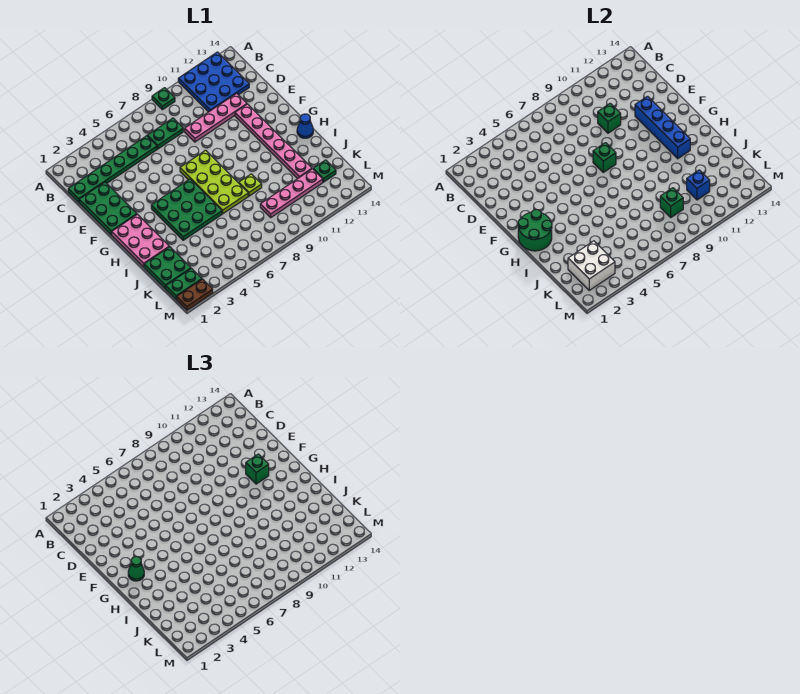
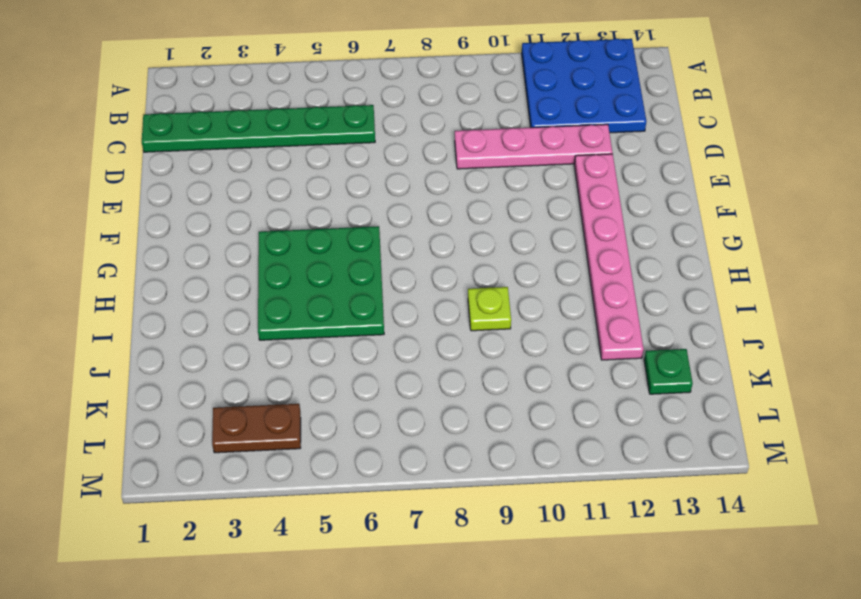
brown plate L3:L4 level 1 -> brown plate M1:M2 level 1
none -> green plate A9 level 1
none -> green plate C7:C8 level 1
none -> green plate D1:F2 level 1

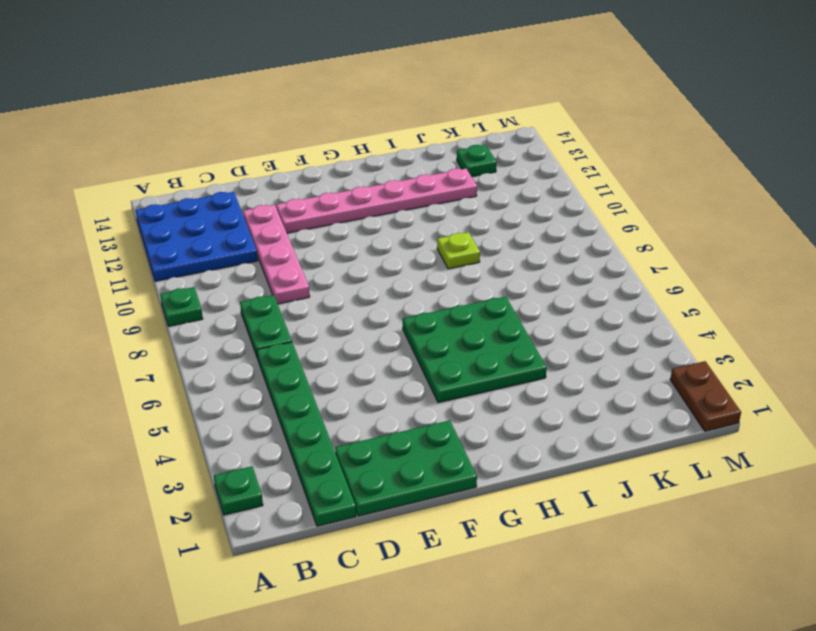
green plate A2 level 1 -> none
none -> lime plate F7:I8 level 1
none -> pink plate G1:I2 level 1
none -> blue cone H14 level 1

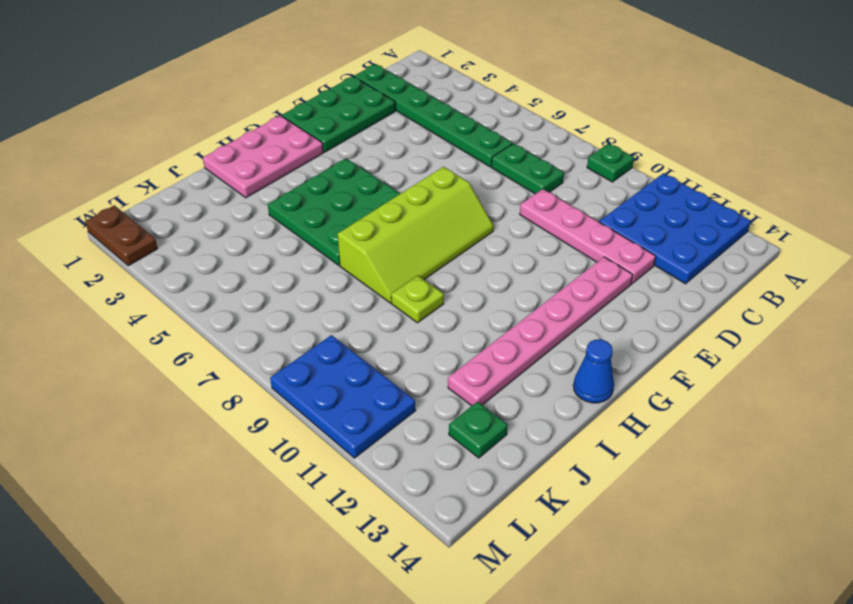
lime slope F7:I8 level 1 top 7 -> lime plate F7:I8 level 1
blue plate L9:M11 level 1 -> none
none -> green plate J1:K2 level 1
none -> pink plate K9:K12 level 1
none -> green plate L1:L2 level 1

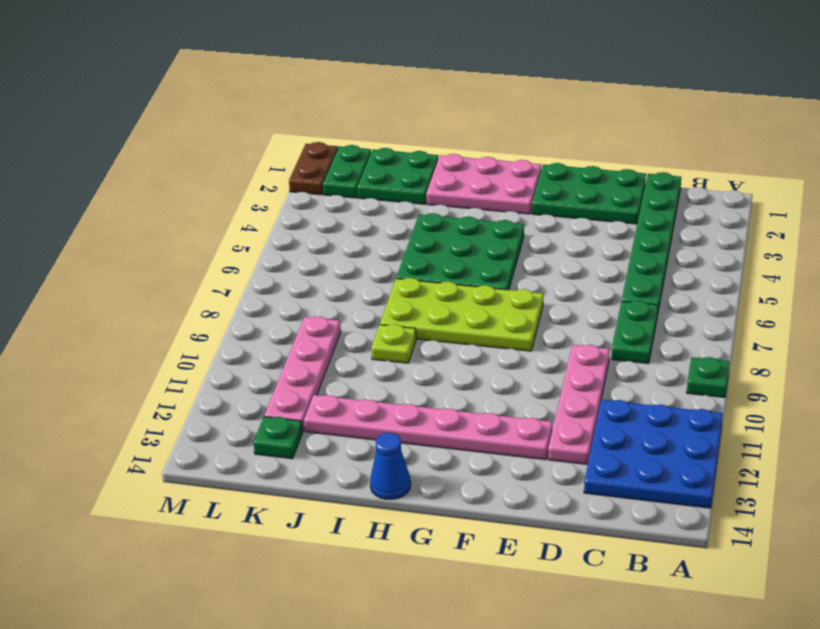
none -> green brick D10 level 2
none -> blue brick E12:H12 level 2
none -> green brick F8 level 2

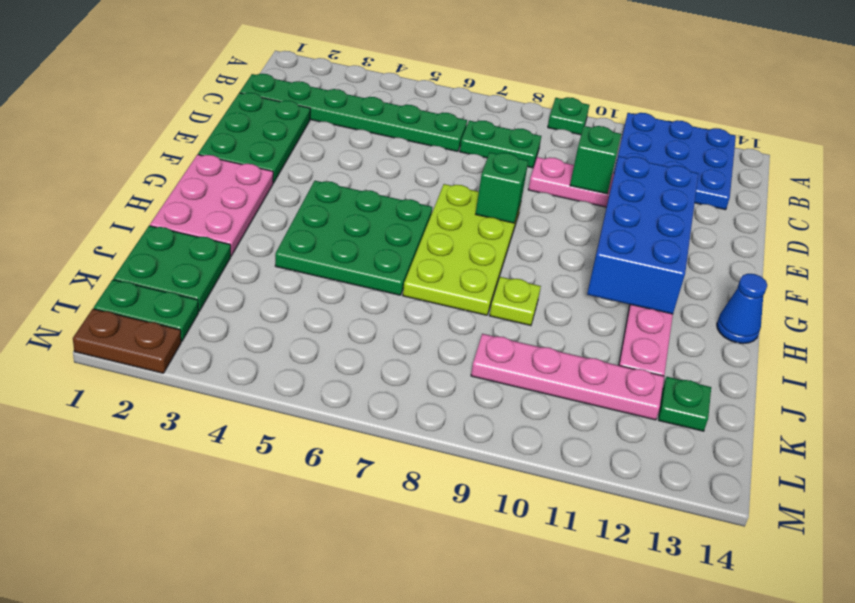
blue brick E11:H12 level 2 -> blue brick E12:H12 level 2
none -> green round brick G1:H2 level 2
none -> white brick K2:L3 level 2
none -> green brick K9 level 2

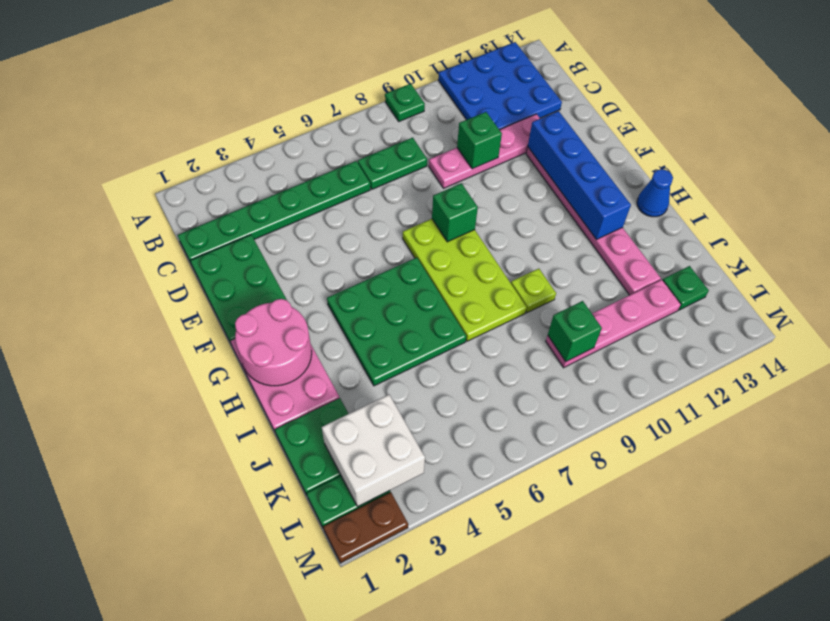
pink round brick G1:H2 level 2 -> green round brick G1:H2 level 2
none -> blue brick K11 level 2
none -> green brick F12 level 3
none -> green cone G2 level 3

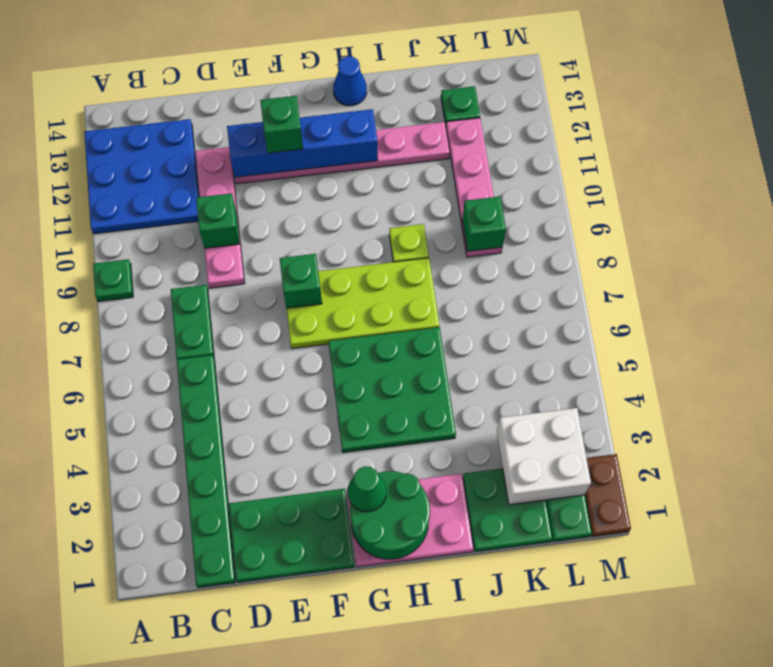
none -> blue brick K11 level 2

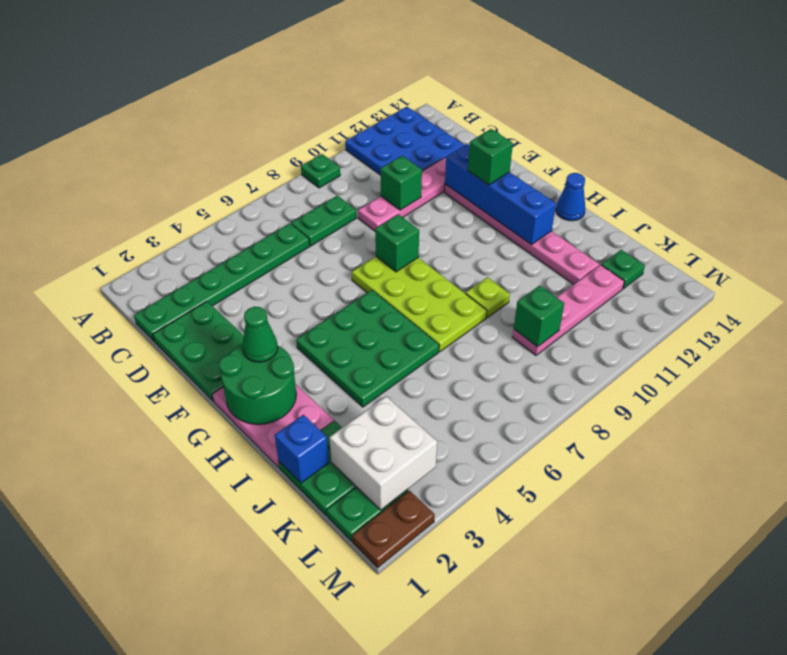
blue brick J1 level 2 -> blue brick K11 level 2

